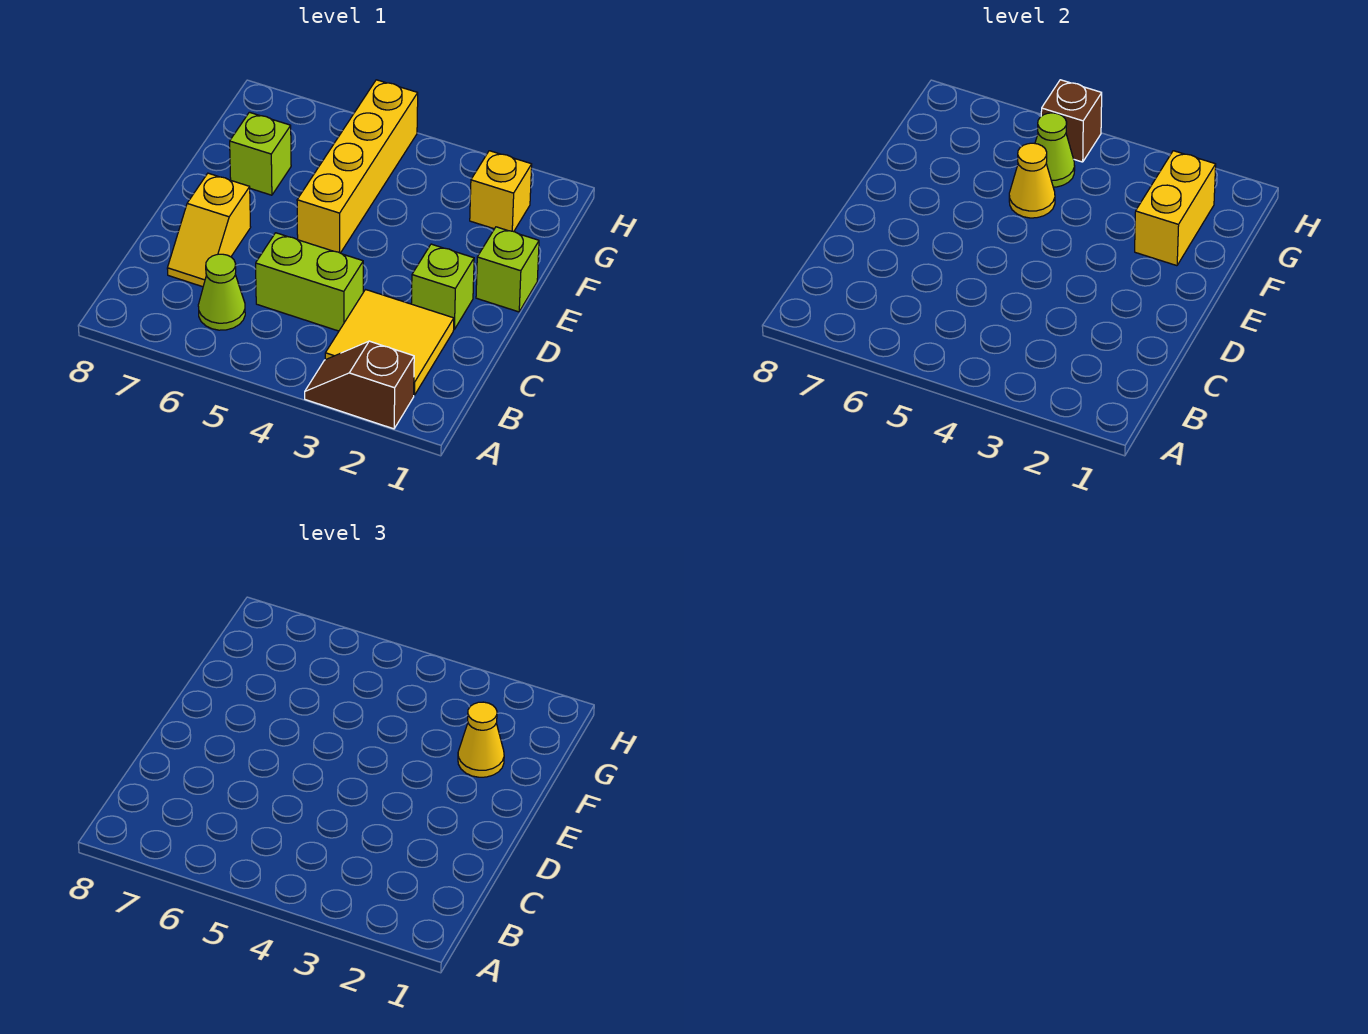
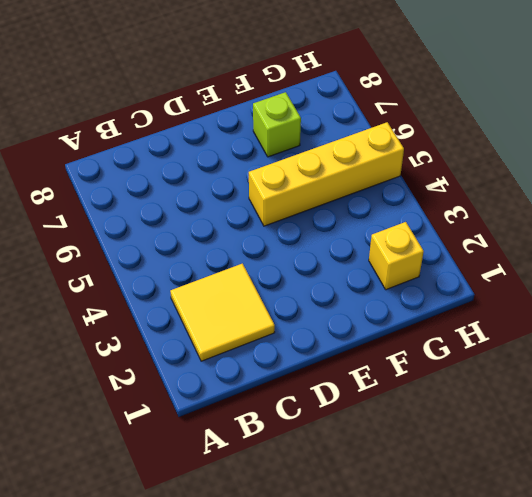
none -> brown slope A2:A3 level 1 top 2
none -> lime cone B6 level 1
none -> lime brick C4:C5 level 1

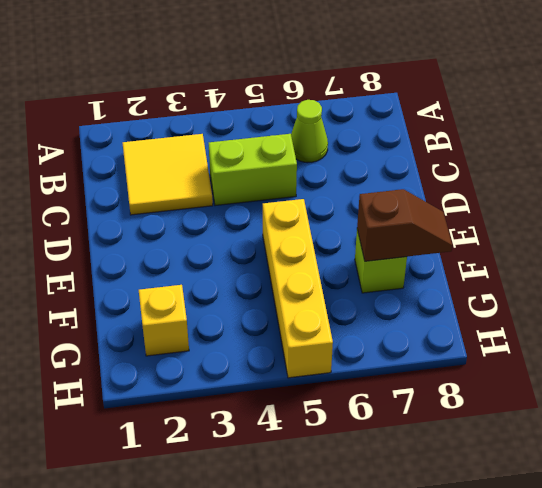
brown slope F7:F8 level 2 top 7 -> brown slope A2:A3 level 1 top 2
none -> yellow slope C7:D7 level 1 top D
none -> lime brick D2 level 1
none -> lime brick E1 level 1

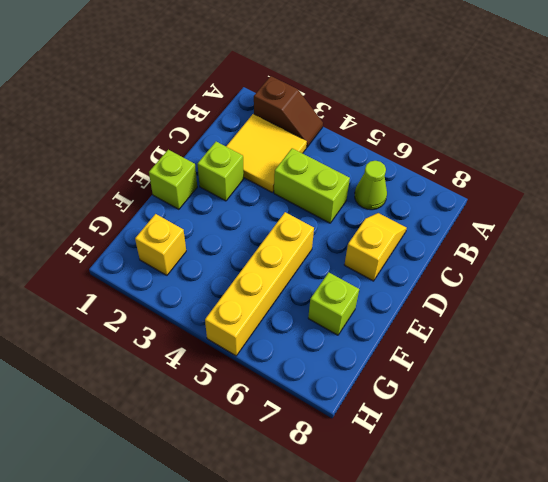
none -> yellow brick F2:G2 level 2
none -> yellow cone F5 level 2
none -> lime cone G5 level 2

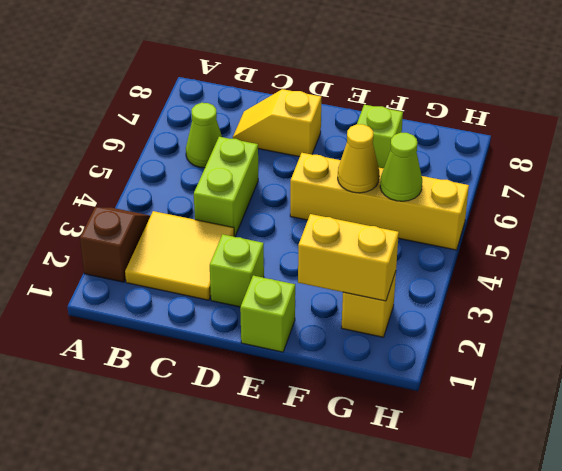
none -> brown brick H5 level 2
none -> yellow cone F2 level 3

